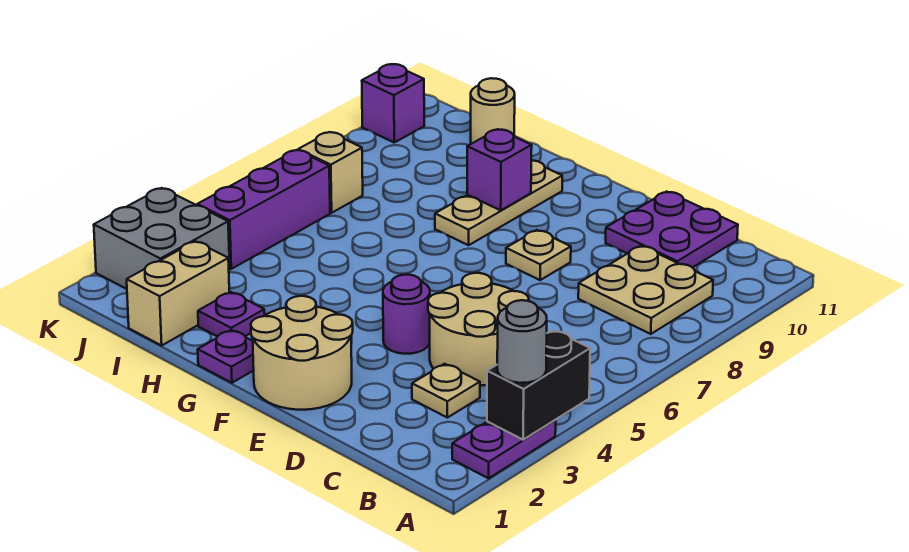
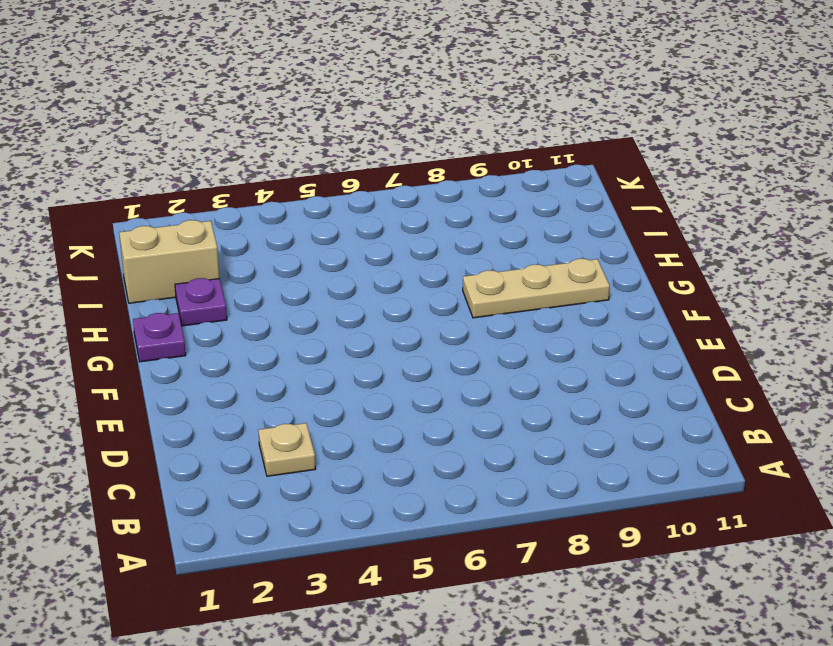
none -> purple plate A2:A3 level 1
none -> tan plate B8:C9 level 1
none -> tan round brick C4:D5 level 1

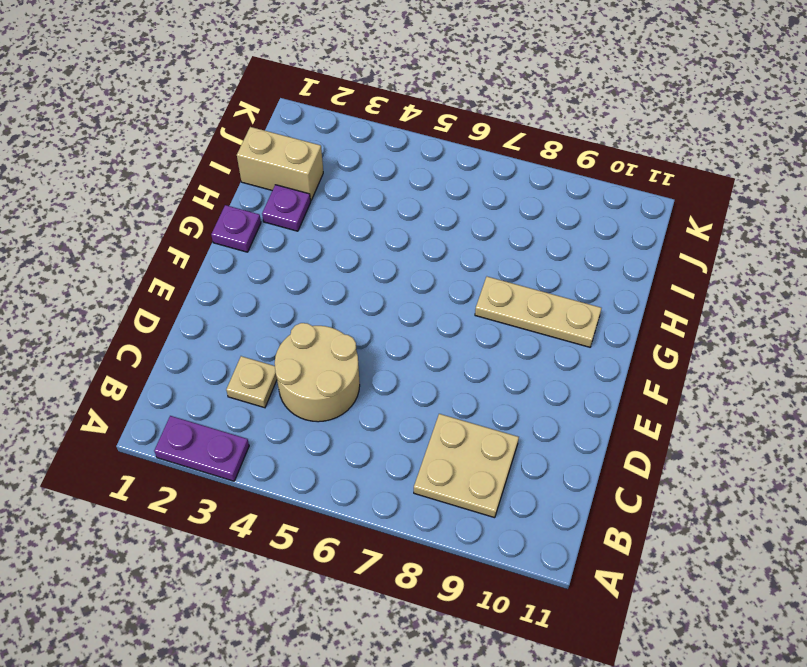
none -> purple plate C10:D11 level 1
none -> tan round brick E1:F2 level 1
none -> purple round brick E4 level 1

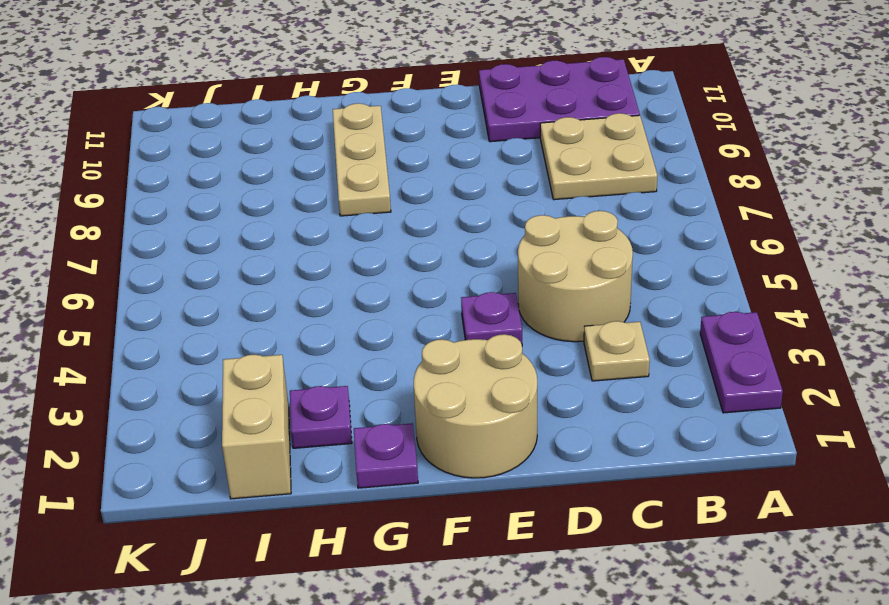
purple plate B10:D11 level 1 -> purple plate C10:D11 level 1
purple plate E4 level 1 -> purple round brick E4 level 1
none -> tan plate E8 level 1
none -> tan round brick I11 level 1
none -> grey brick J2:K3 level 1

